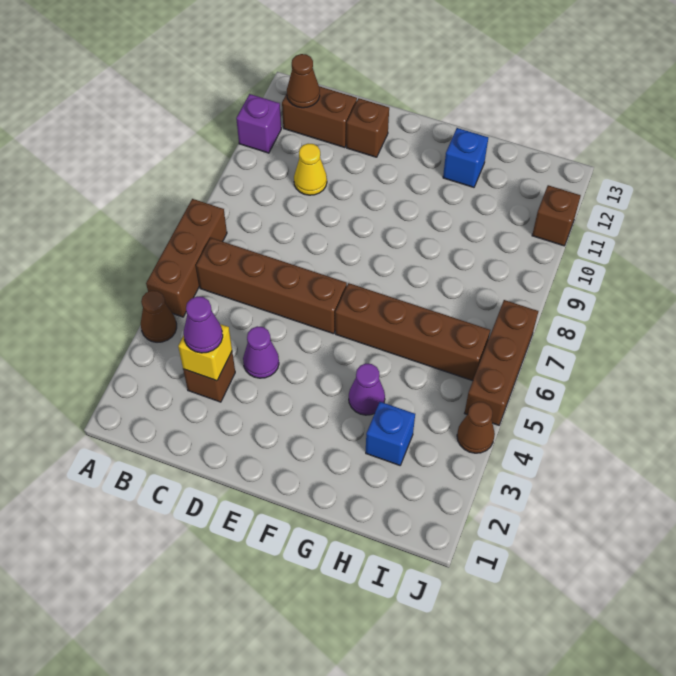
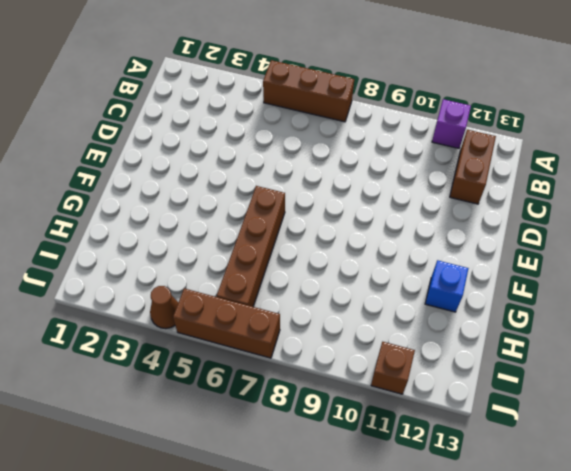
none -> brown cone A4 level 1
none -> brown brick B6:E6 level 1
none -> brown brick C3 level 1

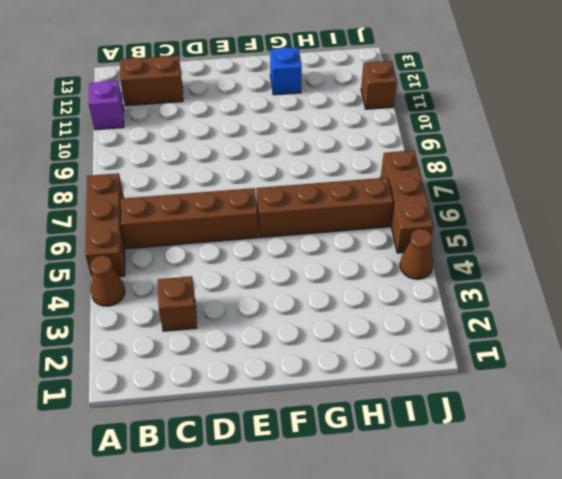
none -> yellow cone C10 level 1
none -> purple cone D4 level 1
none -> brown brick D12 level 1

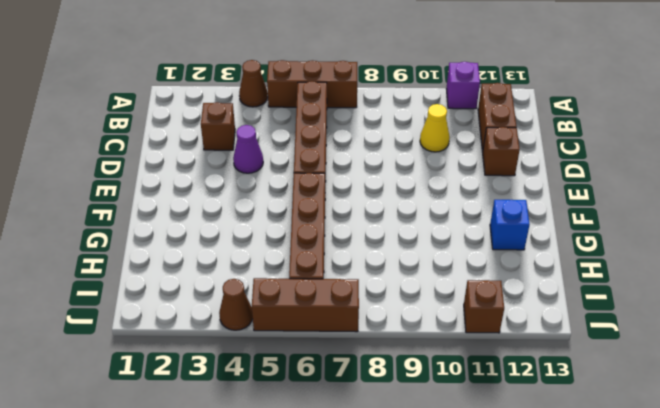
none -> purple cone G4 level 1
none -> blue brick H3 level 1
none -> brown cone B12 level 2

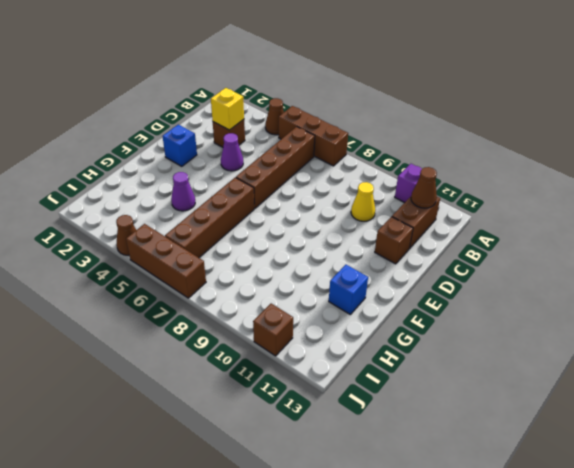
blue brick E2 level 1 -> blue brick H3 level 1
none -> purple cone C3 level 3

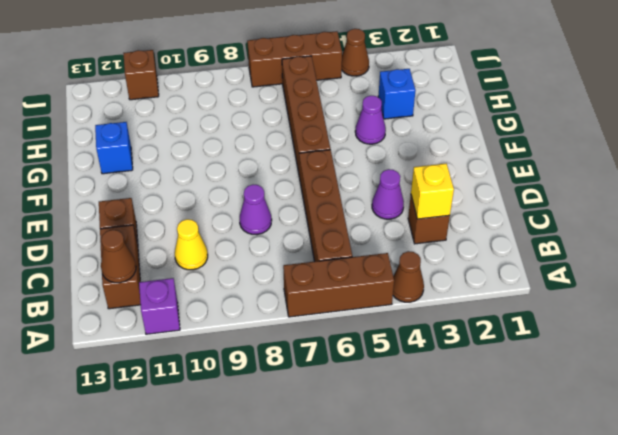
purple cone D8 level 1 -> purple cone C3 level 3

